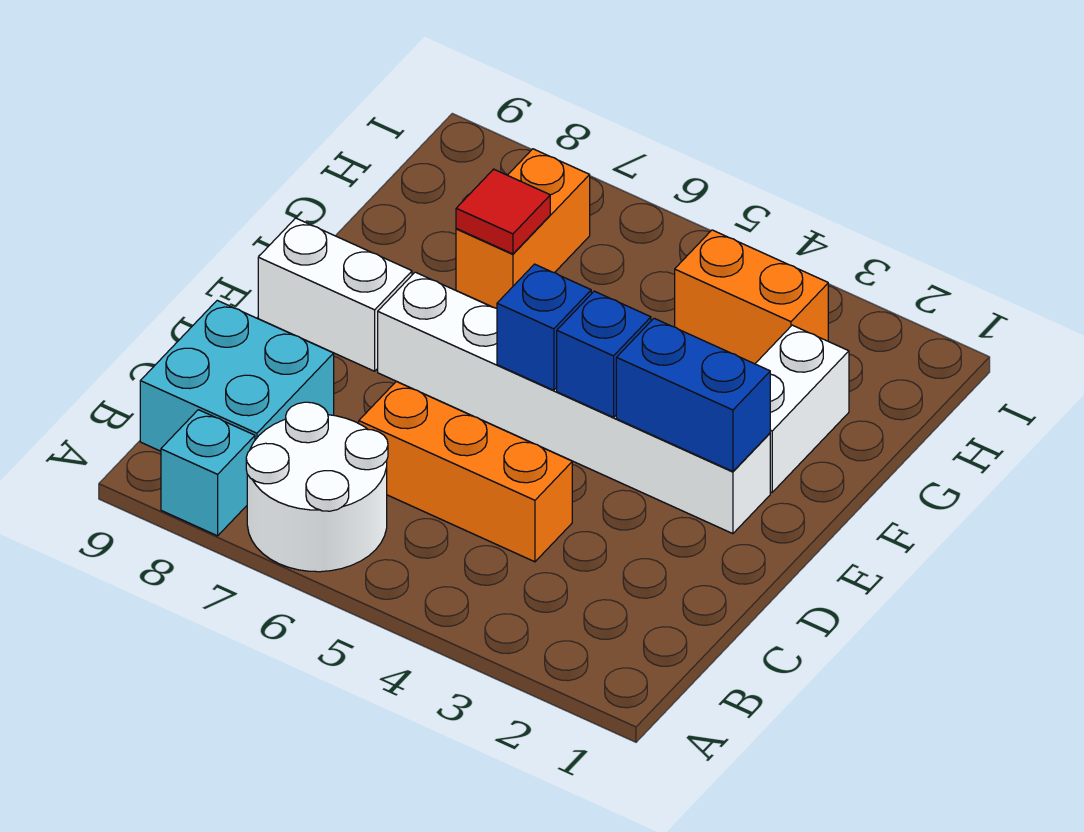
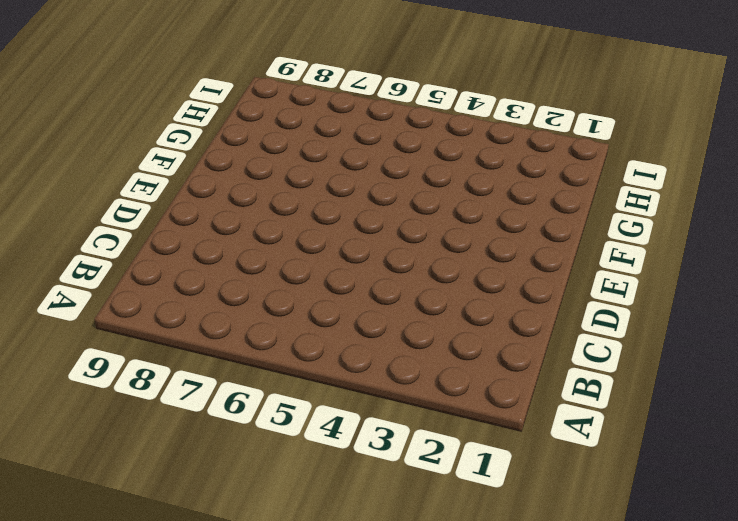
none -> white round brick A6:B7 level 1
none -> cyan brick A8 level 1
none -> cyan brick B8:C9 level 1

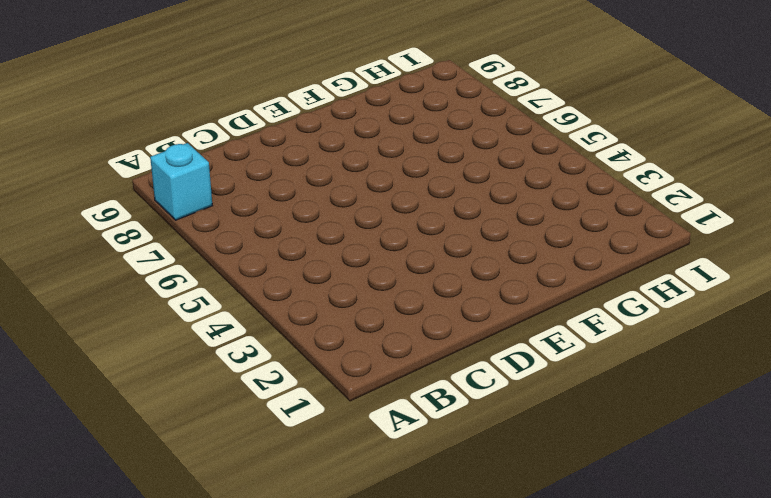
none -> white round brick A6:B7 level 1
none -> cyan brick B8:C9 level 1
none -> orange brick C4:C6 level 1

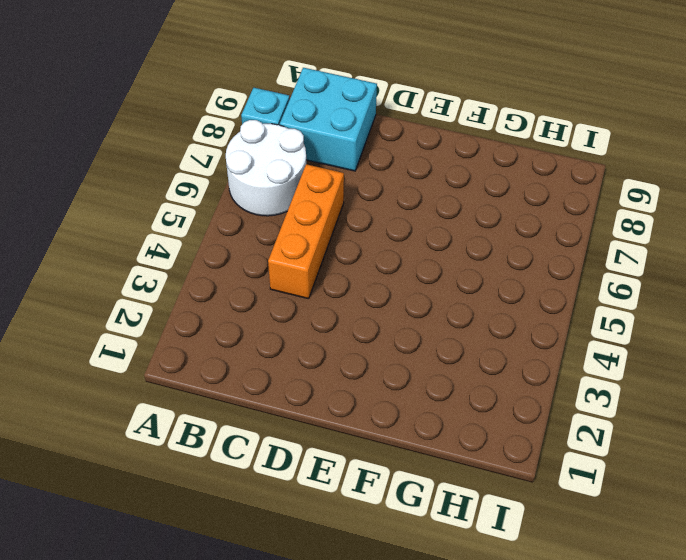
none -> white brick E2:E7 level 1
none -> white brick E8:E9 level 1
none -> white brick F2:G2 level 1

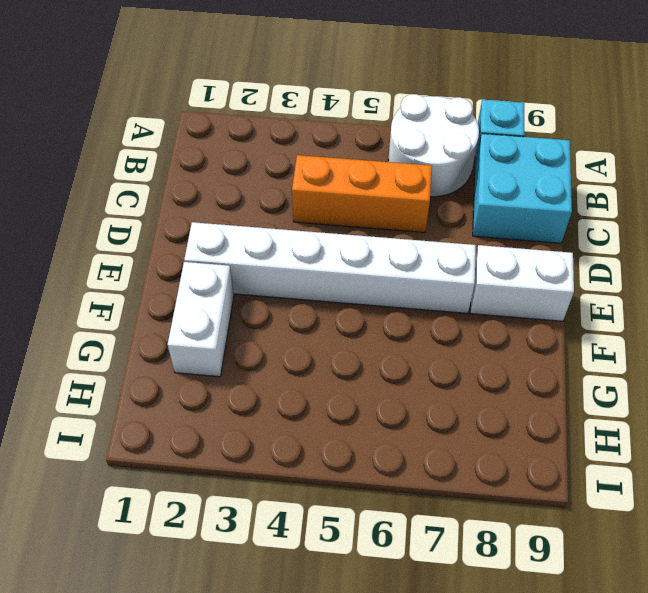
none -> orange brick G7:H7 level 1
none -> orange brick H3:H4 level 1
none -> blue brick E2:E3 level 2

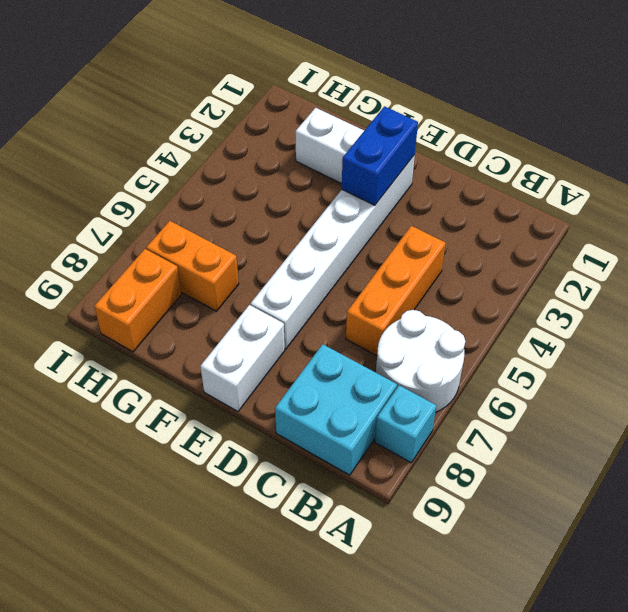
orange brick H8:H9 level 1 -> orange brick H3:H4 level 1
none -> blue brick E4 level 2
none -> blue brick E5 level 2
none -> red tile G7 level 2

